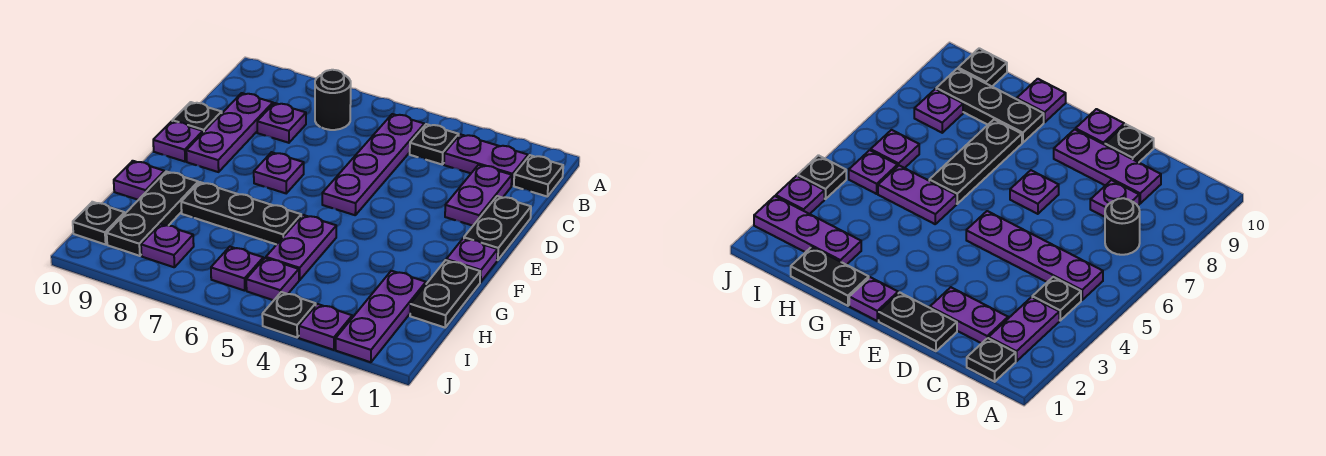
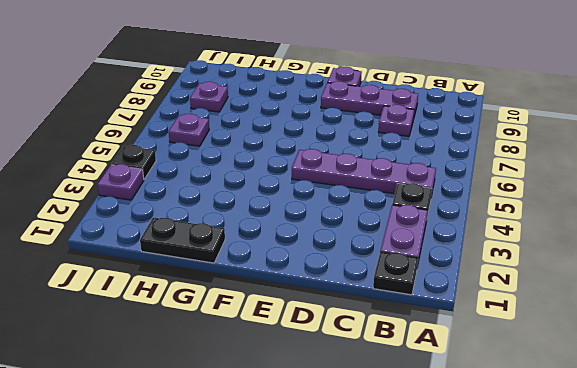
none -> black round brick B7 level 1
none -> purple plate C2:D2 level 1
none -> black plate D1:E1 level 1

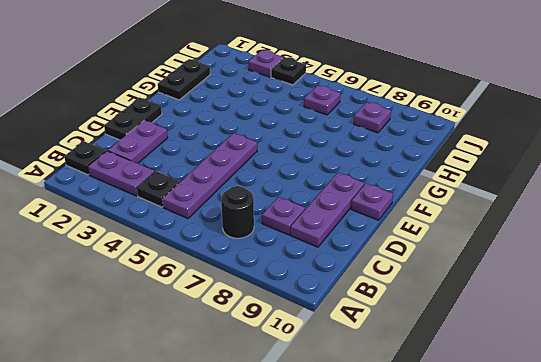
none -> black plate D10 level 1
none -> purple plate E7 level 1
none -> purple plate F1 level 1

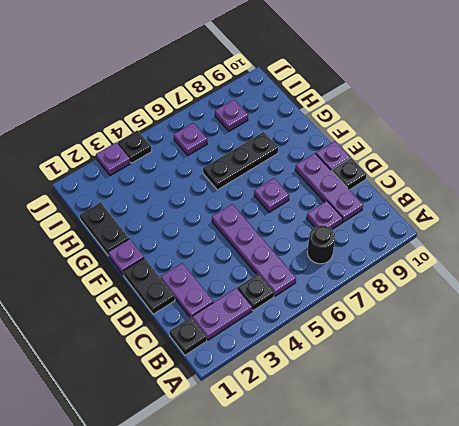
none -> purple plate G5:H5 level 1
none -> black plate G9:I9 level 1
none -> purple plate G10 level 1

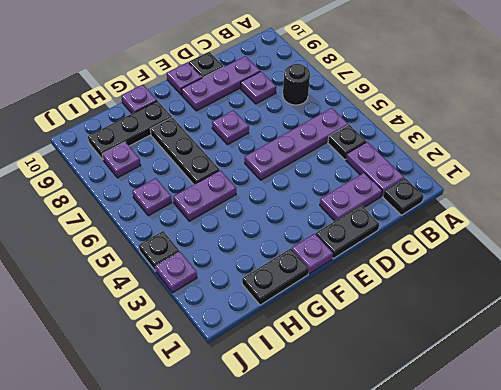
none -> purple plate H2:J2 level 1
none -> purple plate I5 level 1
none -> black plate I10 level 1

